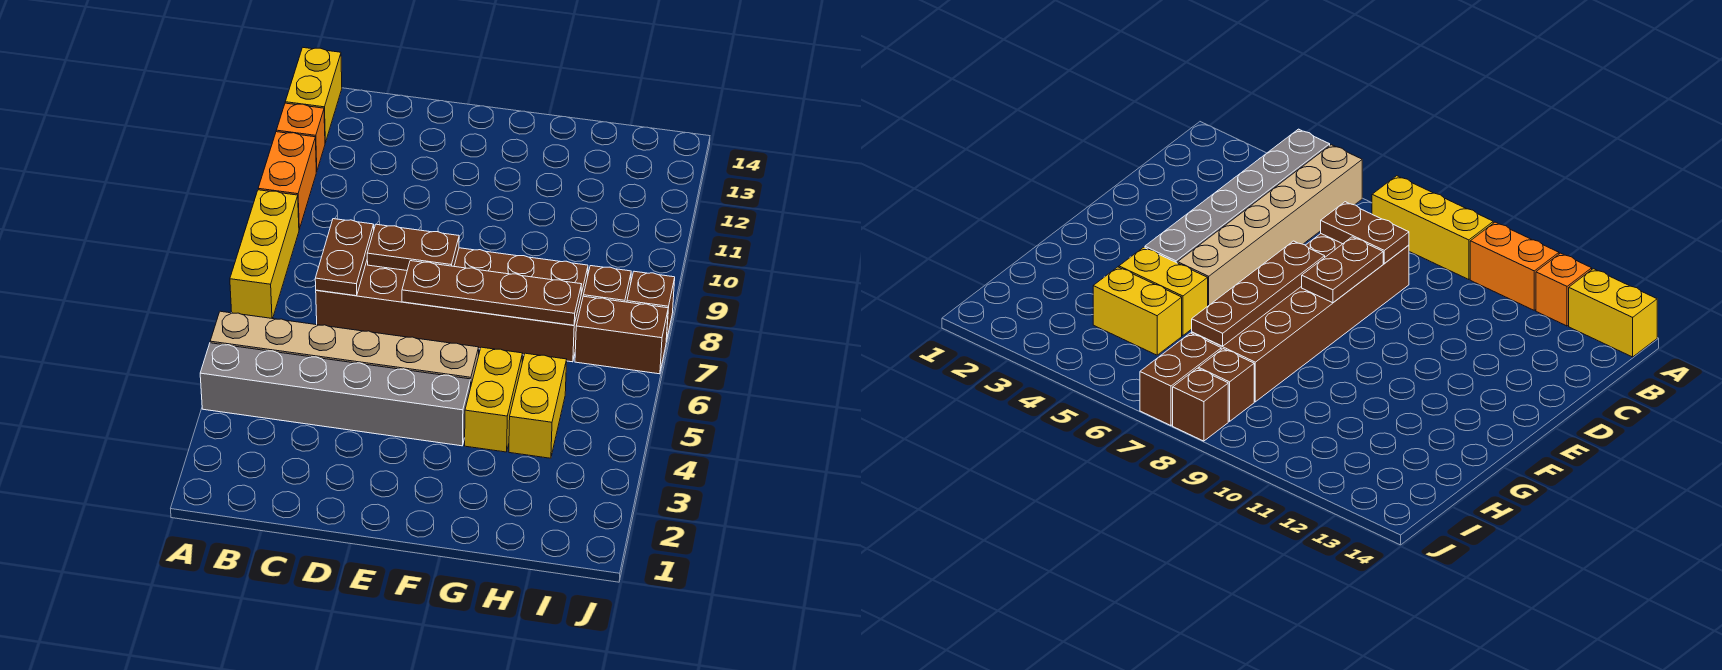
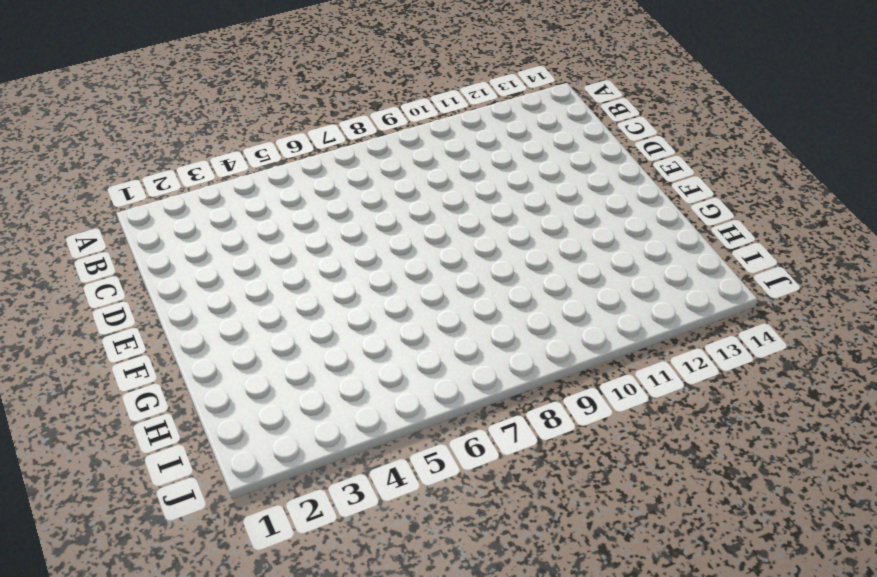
none -> grey brick A4:F4 level 1
none -> tan brick A5:F5 level 1
none -> yellow brick A7:A9 level 1

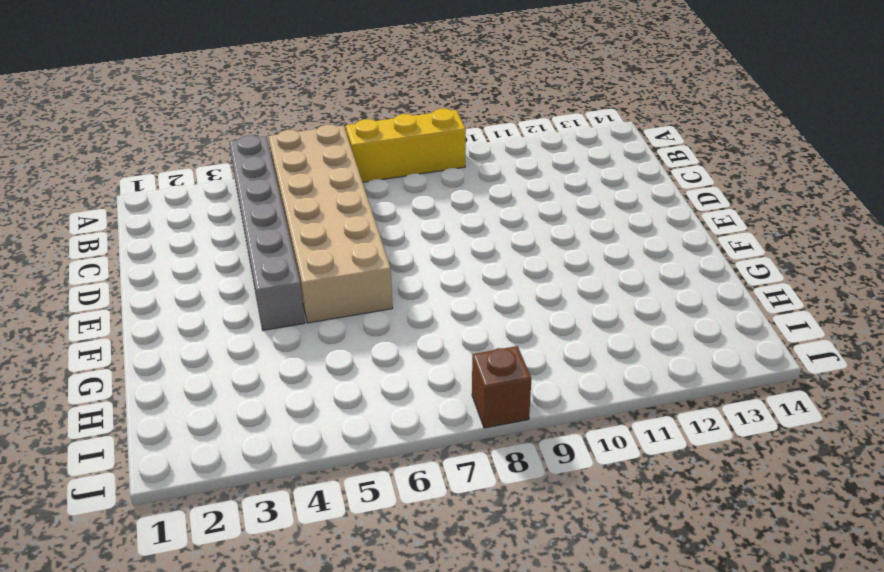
tan brick A5:F6 level 1 -> tan brick A5:F5 level 1
none -> orange brick A10:A11 level 1
none -> orange brick A12 level 1
none -> yellow brick A13:A14 level 1

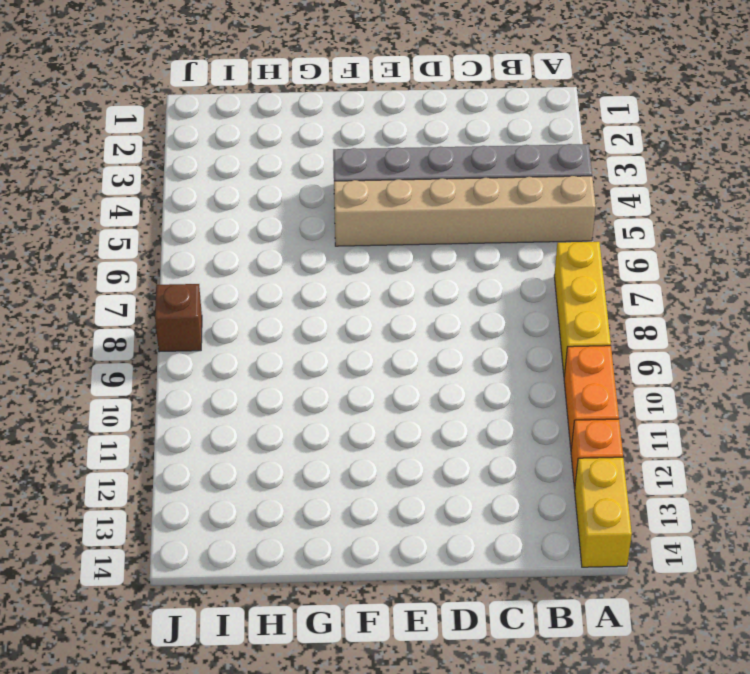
none -> brown brick C7:H8 level 1
none -> yellow brick G4:G5 level 1
none -> yellow brick H4:H5 level 1

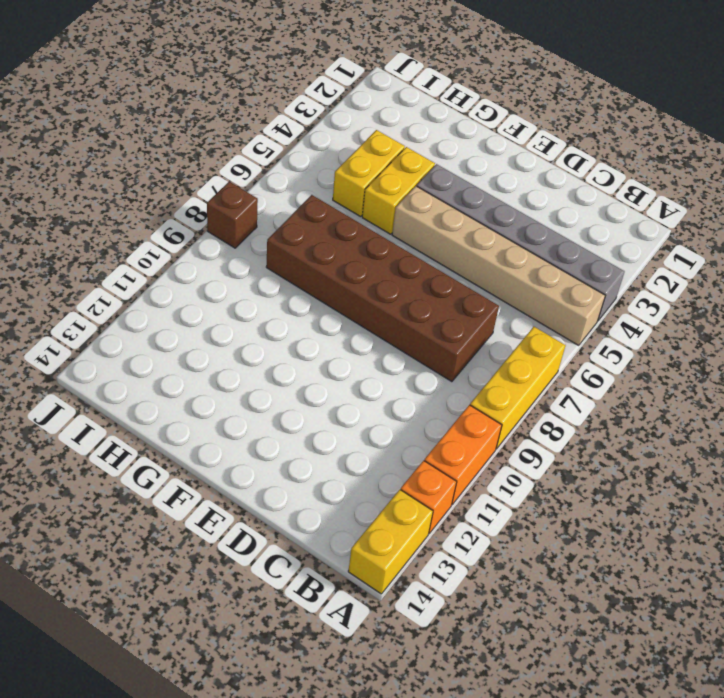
none -> brown brick I7:J7 level 1
none -> brown brick I8 level 1
none -> brown plate C7:C8 level 2

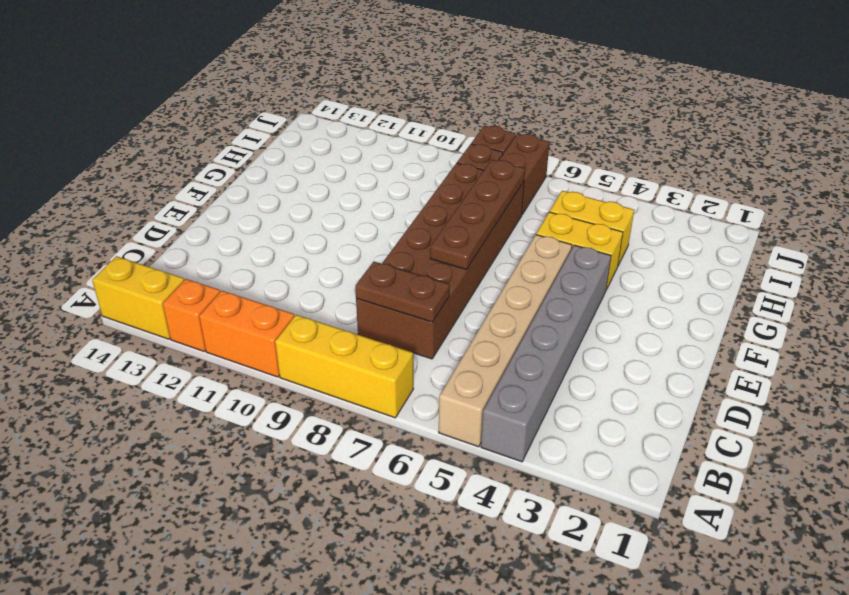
none -> brown plate D8:E8 level 2

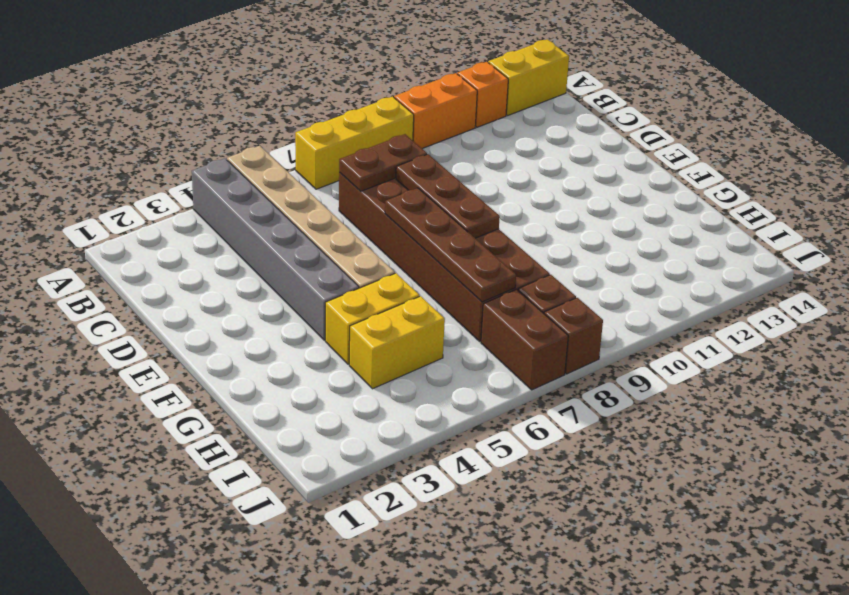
brown plate D8:F8 level 2 -> brown plate D8:E8 level 2

